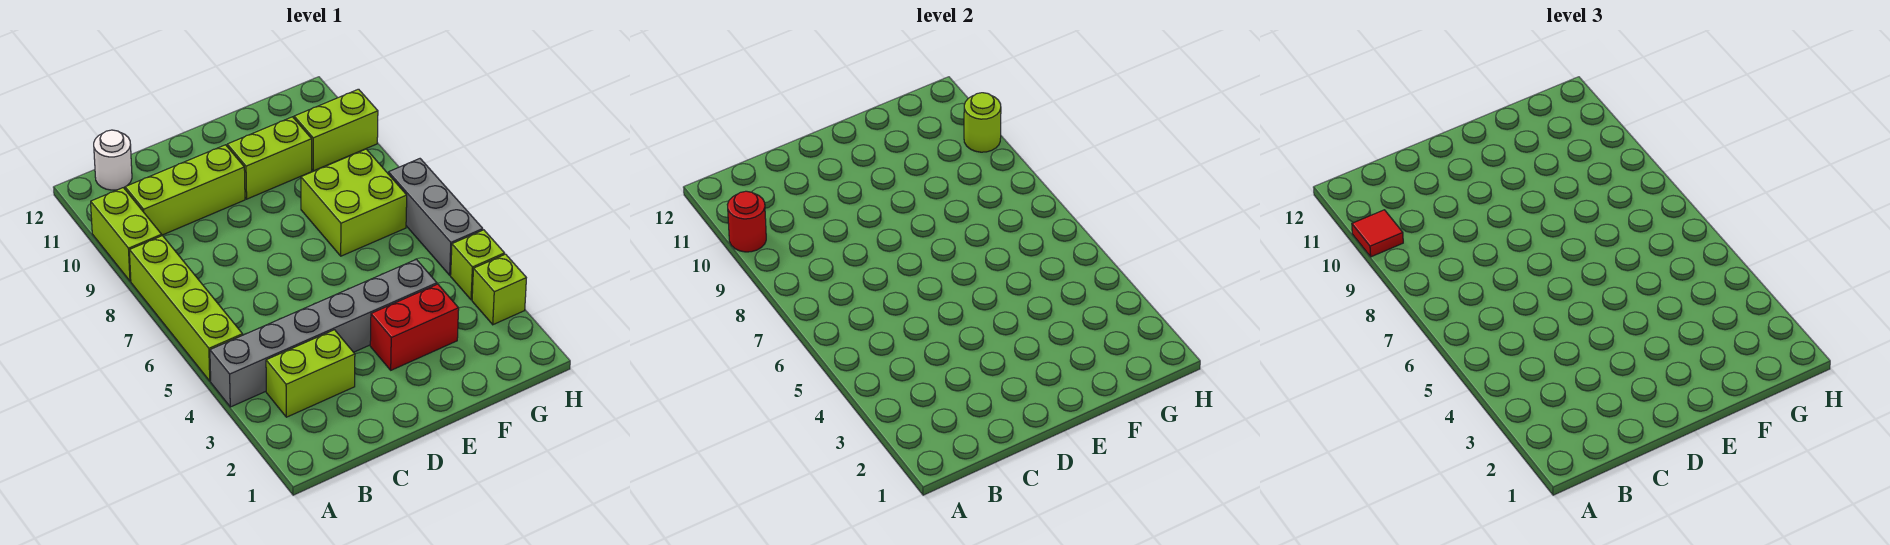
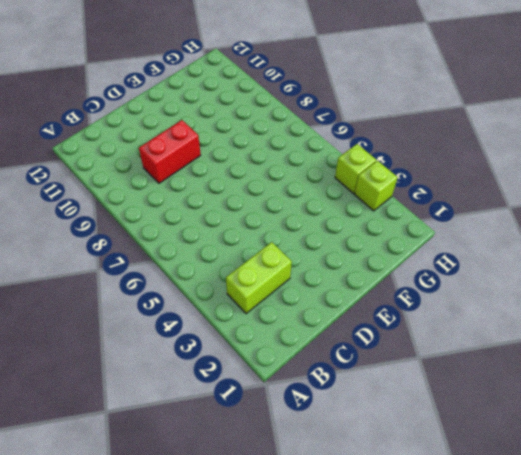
red brick C9:D9 level 1 -> red brick E3:F3 level 1
none -> grey brick A4:F4 level 1
none -> lime brick A5:A8 level 1
none -> lime brick A9:A10 level 1

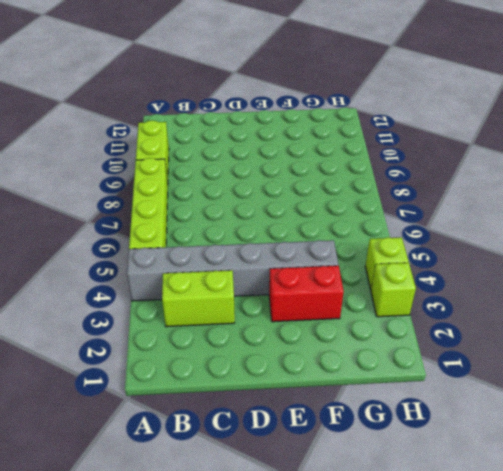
none -> lime brick B10:D10 level 1
none -> white round brick B12 level 1
none -> lime brick E10:F10 level 1

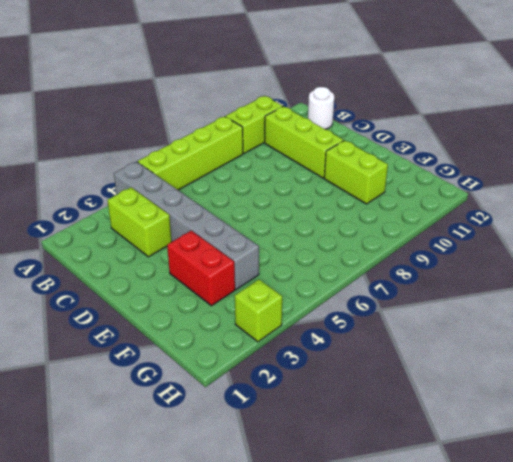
none -> lime brick F7:G8 level 1
none -> lime brick G10:H10 level 1
none -> lime brick H4 level 1

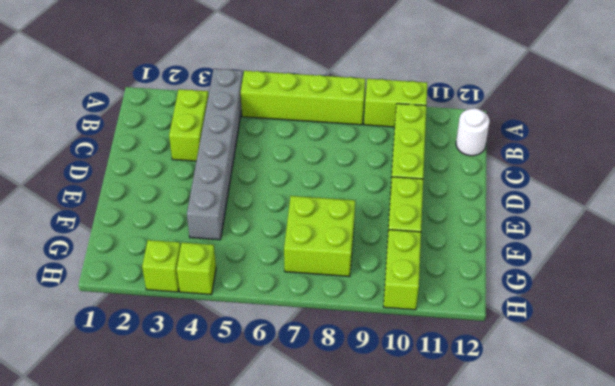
none -> red brick E3:F3 level 1
none -> grey brick H5:H7 level 1
none -> red round brick A10 level 2

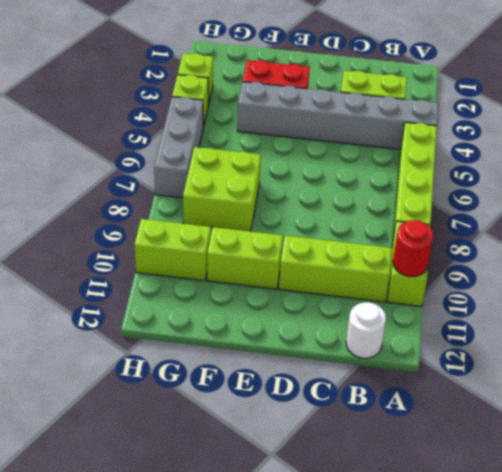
none -> lime round brick H10 level 2
none -> red tile A10 level 3

